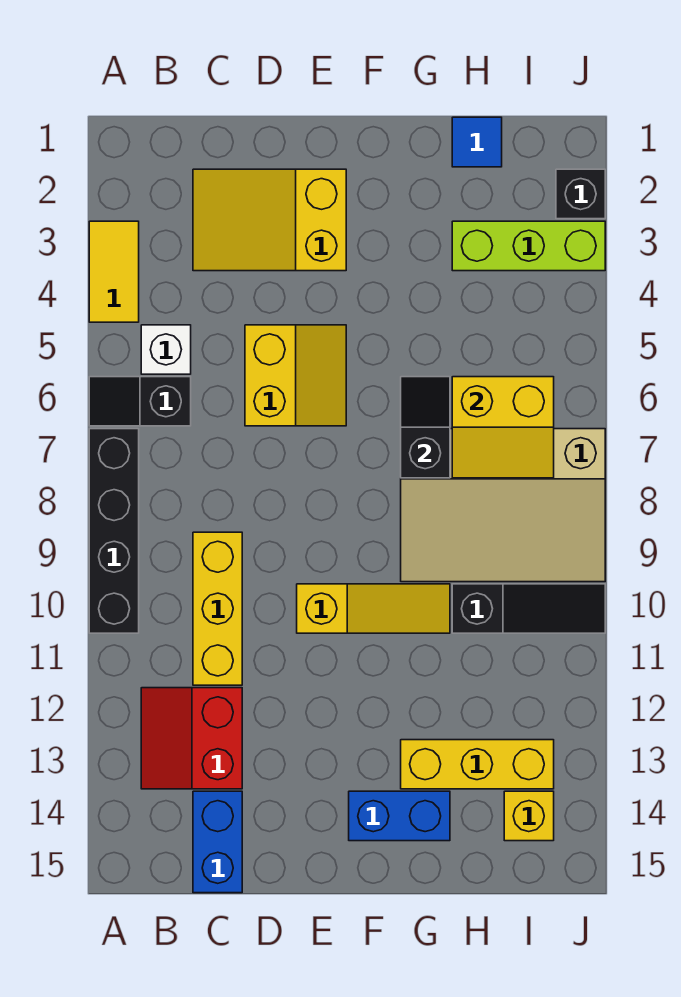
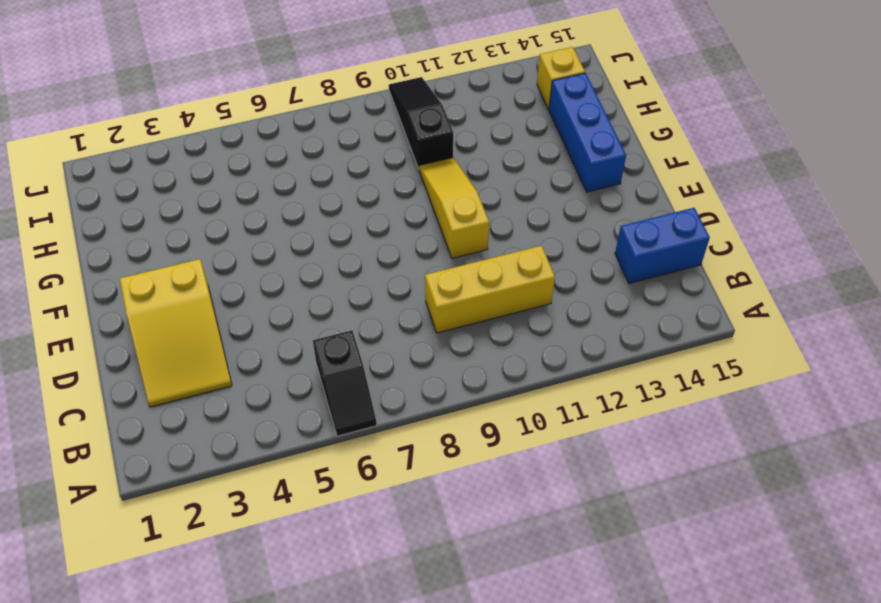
blue brick F14:H14 level 1 -> blue brick F14:G14 level 1
none -> yellow tile A3:A4 level 1
none -> black brick A7:A10 level 1
none -> white brick B5 level 1

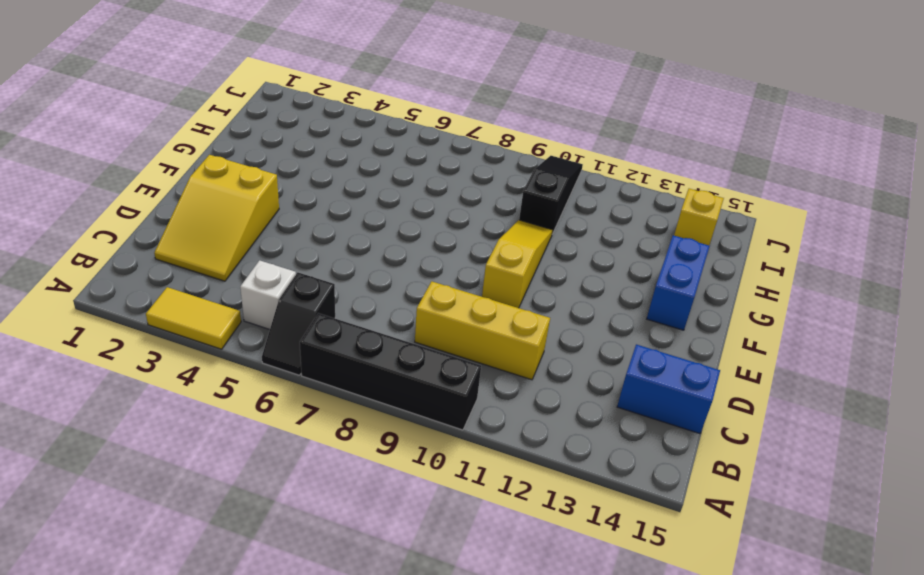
none -> red slope B12:C13 level 1 top C
none -> yellow slope D5:E6 level 1 top D
none -> tan slope G7:J9 level 1 top 7

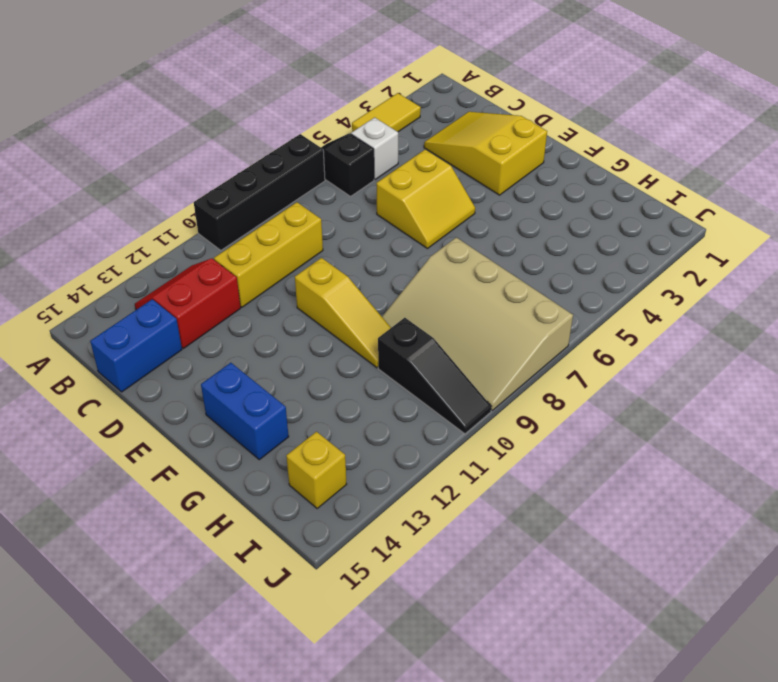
none -> yellow brick G13:I13 level 1
none -> blue tile H1 level 1
none -> lime brick H3:J3 level 1

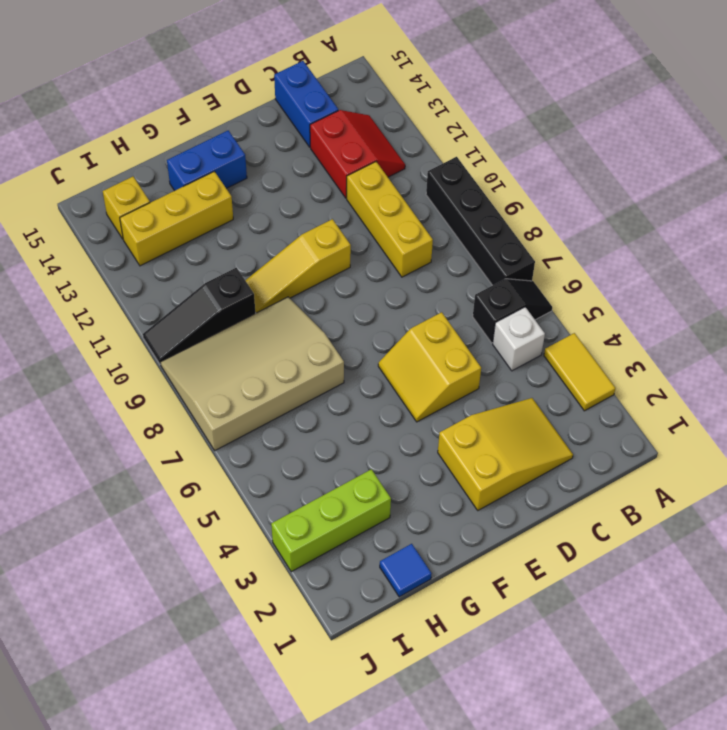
none -> black brick J2 level 1
none -> black slope G6:G7 level 2 top 7
none -> yellow slope H6:I7 level 2 top 6

